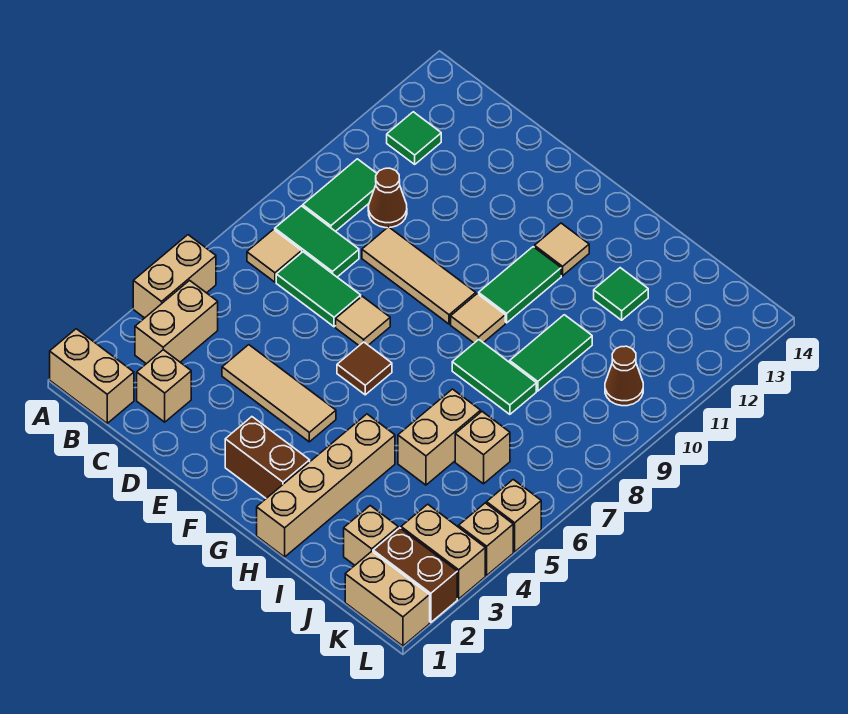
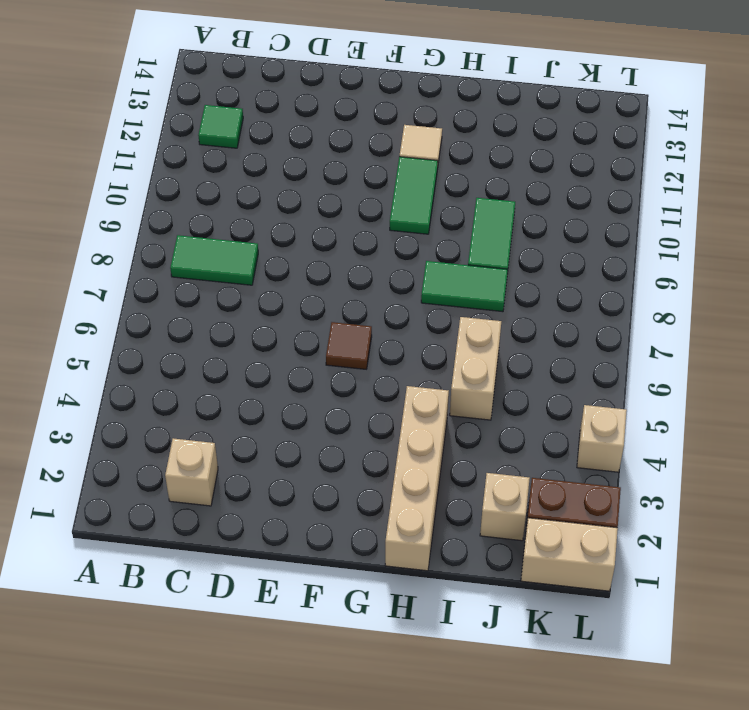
none -> tan brick A1:B1 level 1
none -> tan brick A4:A5 level 1
none -> tan brick B3:B4 level 1
none -> tan tile B7 level 1

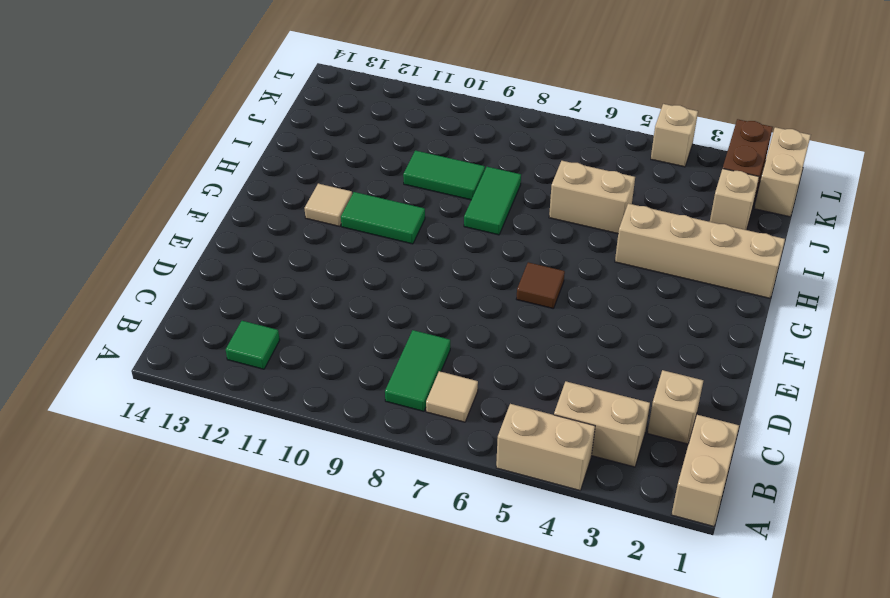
none -> green tile B9:B10 level 1
none -> green tile C7:D7 level 1
none -> brown cone C10 level 1
none -> tan tile D4:F4 level 1

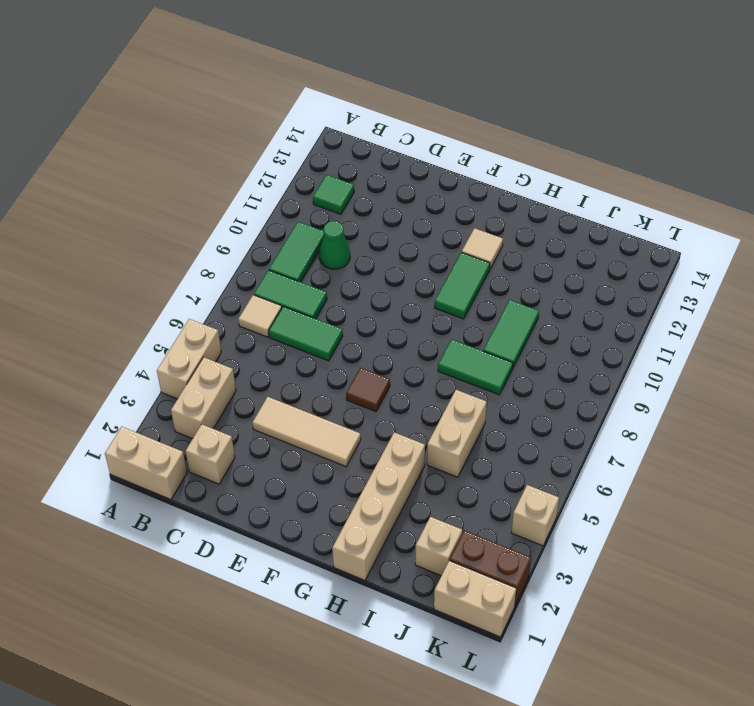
green cone C10 level 1 -> brown cone C10 level 1
none -> tan tile D9:F9 level 1
none -> tan tile E7 level 1
none -> brown brick F2:G2 level 1
none -> tan tile G9 level 1

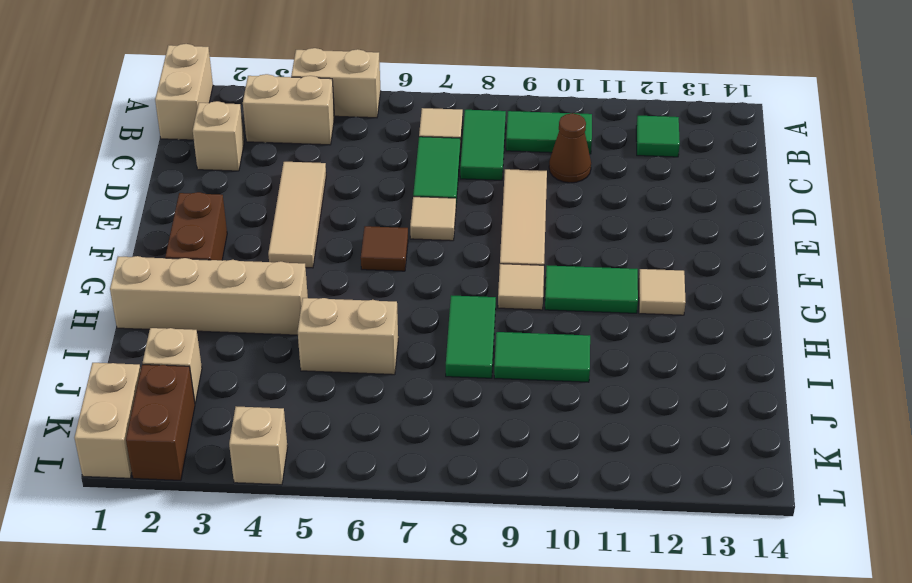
none -> green tile I12 level 1
none -> tan brick J6 level 1
none -> tan brick K3:L3 level 1
none -> brown cone K10 level 1

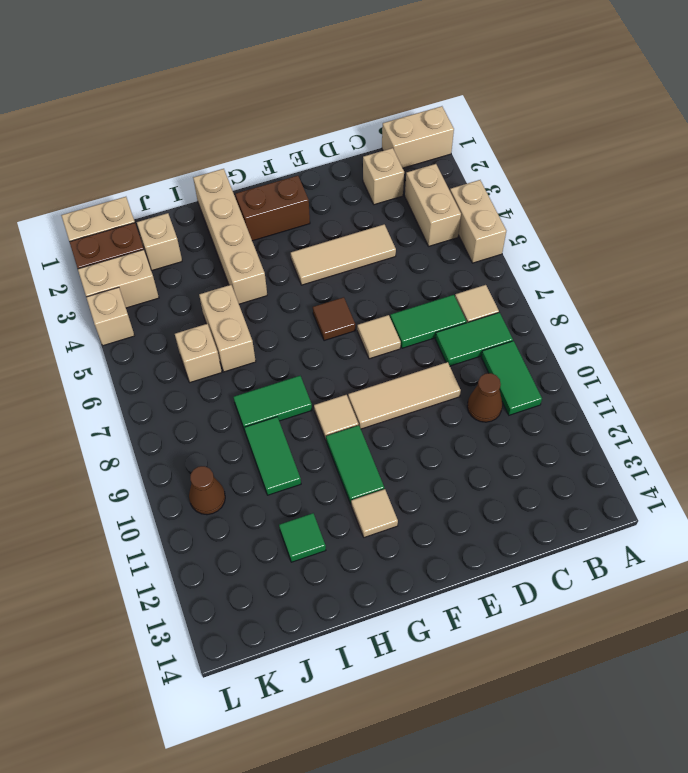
none -> green tile B12 level 1
none -> tan brick L5 level 1

